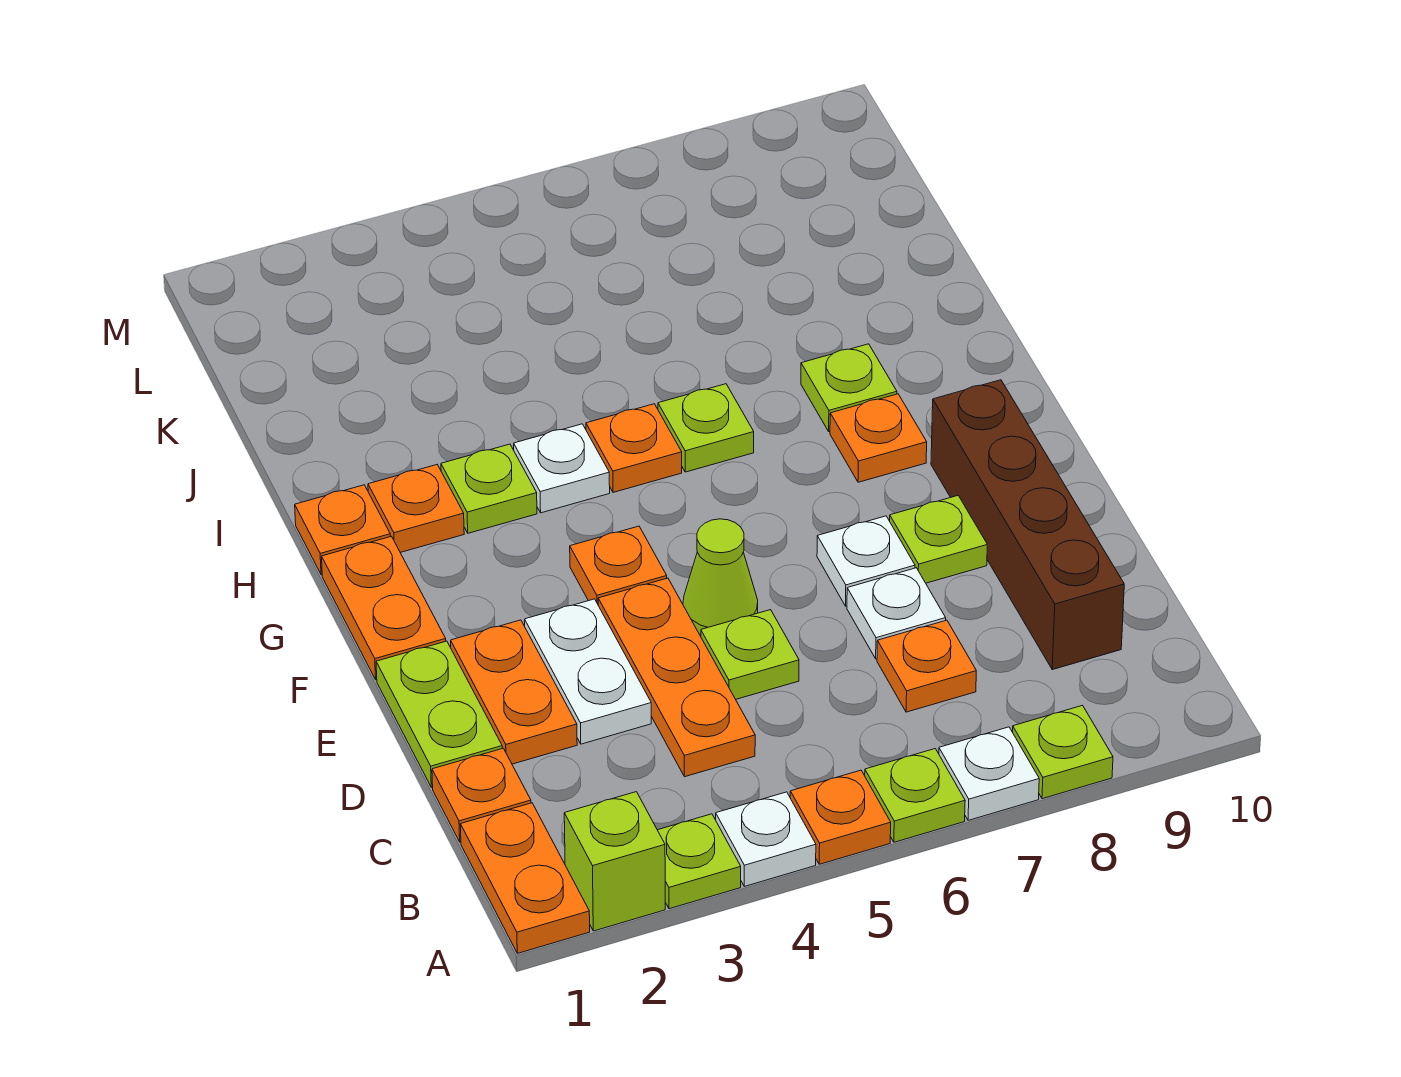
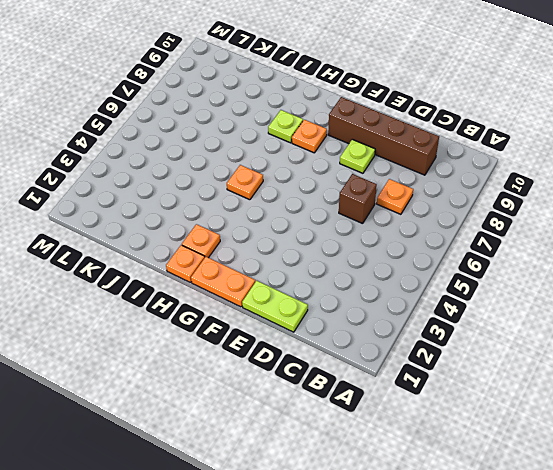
brown brick D6 level 1 -> none
none -> orange plate A1:B1 level 1
none -> lime brick A2 level 1
none -> lime plate A3 level 1
none -> white plate A4 level 1

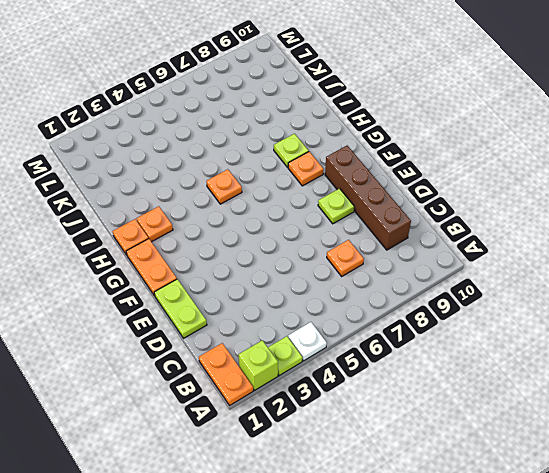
none -> orange plate A5 level 1
none -> lime plate A6 level 1
none -> white plate A7 level 1
none -> lime plate A8 level 1

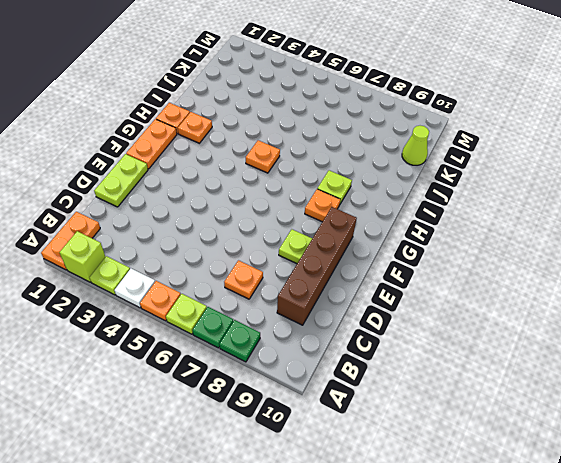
green plate A7 level 1 -> white plate A7 level 1
green plate A8 level 1 -> lime plate A8 level 1
lime cone K10 level 1 -> lime cone E5 level 1
none -> orange plate C1 level 1
none -> orange plate C4:E4 level 1
none -> orange plate D2:E2 level 1
none -> white plate D3:E3 level 1

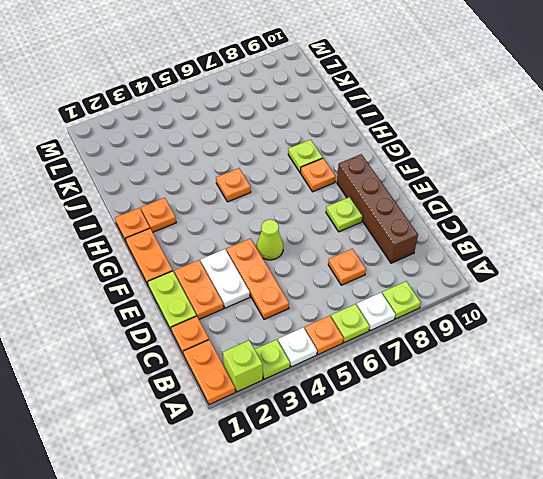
none -> lime plate D5 level 1
none -> white plate D7 level 1
none -> white plate E7 level 1
none -> orange plate F4 level 1

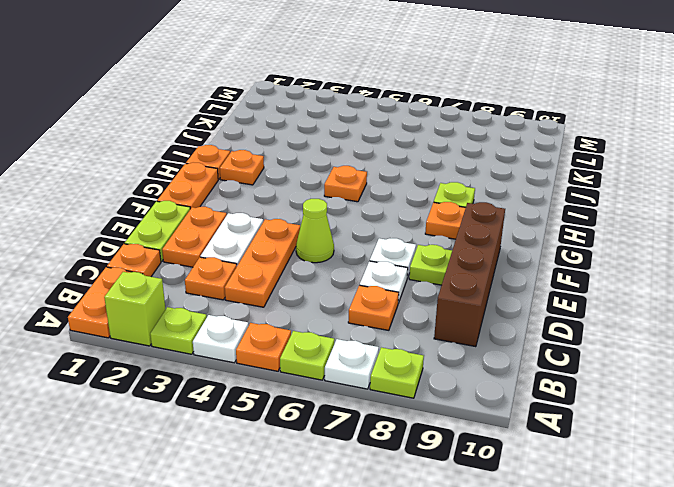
orange plate C3 level 1 -> orange plate F4 level 1
none -> lime plate D5 level 1
none -> lime plate H3 level 1
none -> white plate H4 level 1
none -> lime plate H6 level 1

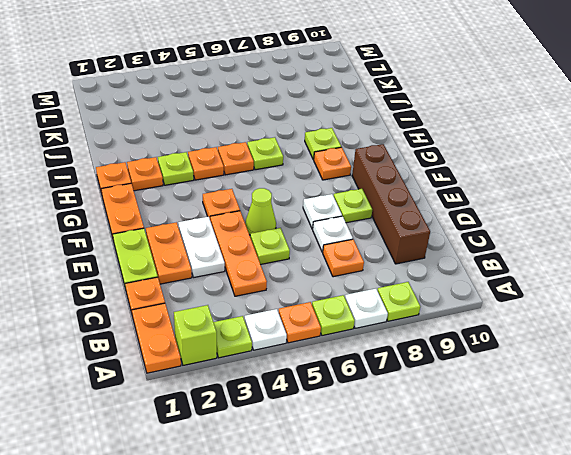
orange plate H4 level 1 -> white plate H4 level 1

